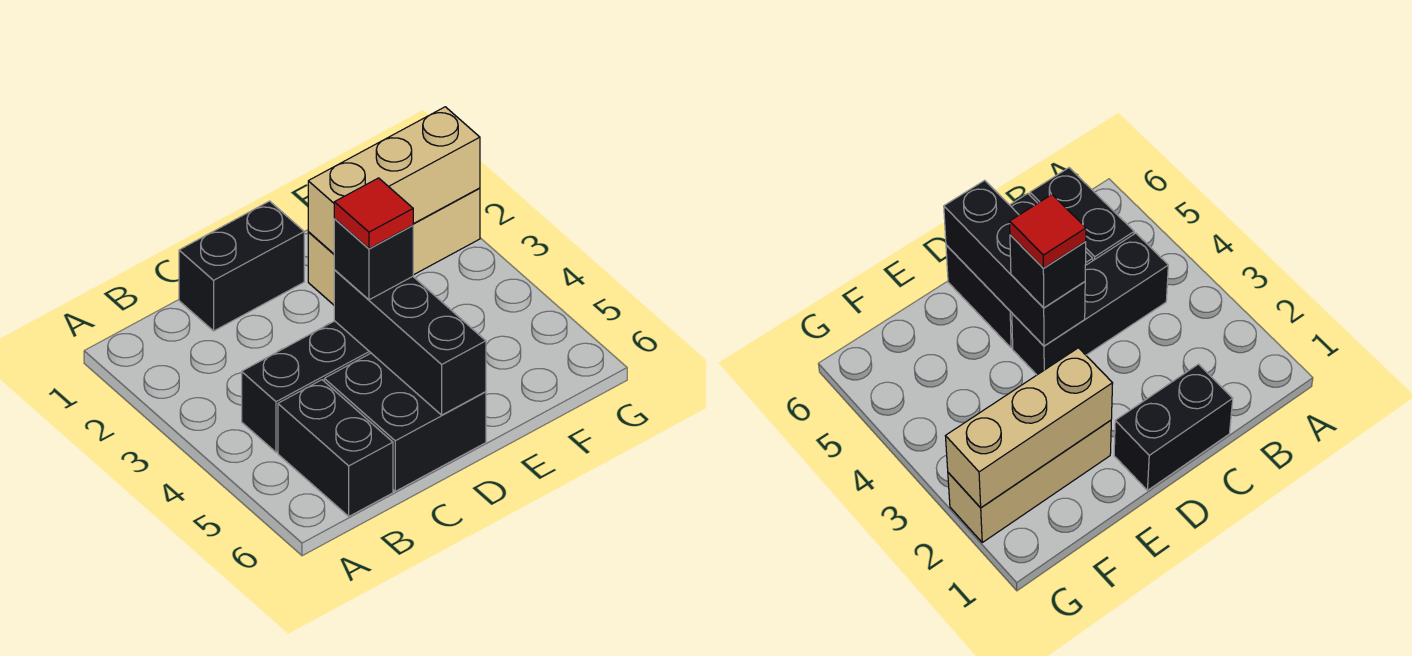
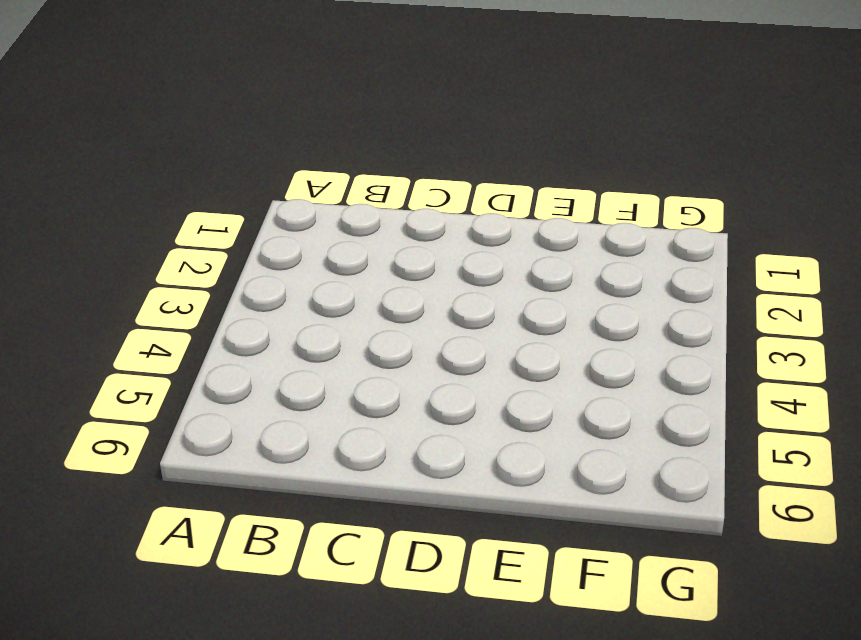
none -> black brick B4:D4 level 1
none -> black brick B5:B6 level 1

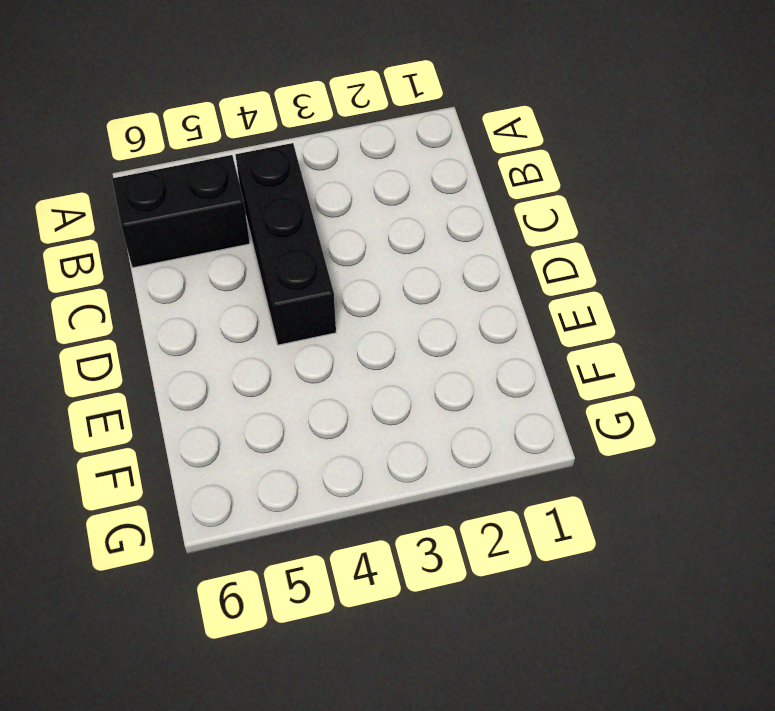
none -> black brick C1:D1 level 1
none -> black brick C5:D6 level 1

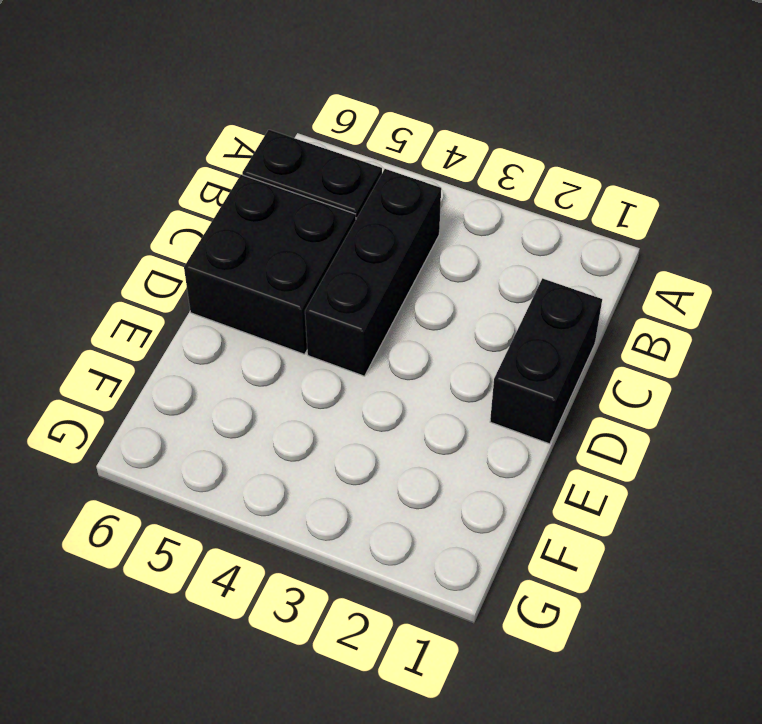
none -> tan brick E2:G2 level 1
none -> black brick D4:D6 level 2

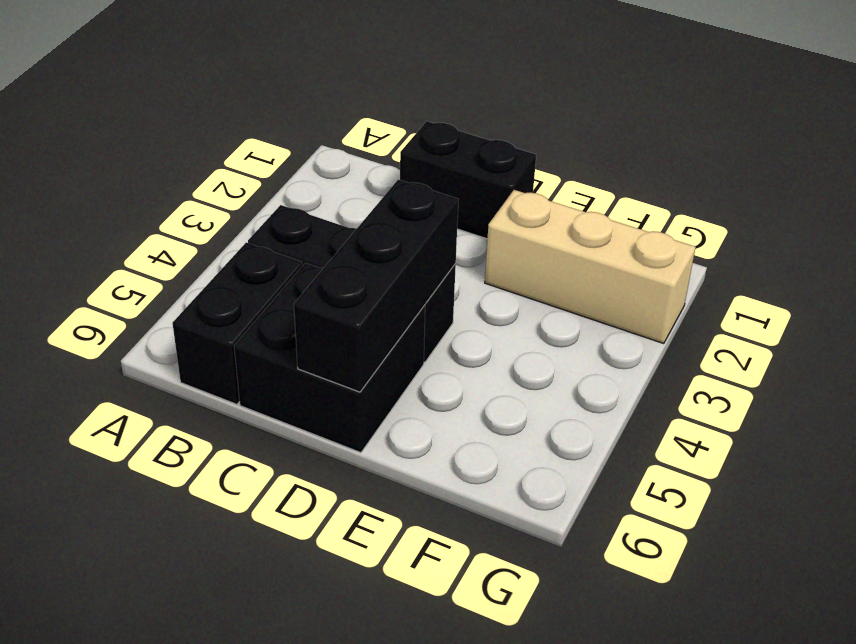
none -> tan brick E2:G2 level 2
none -> black brick D4 level 3

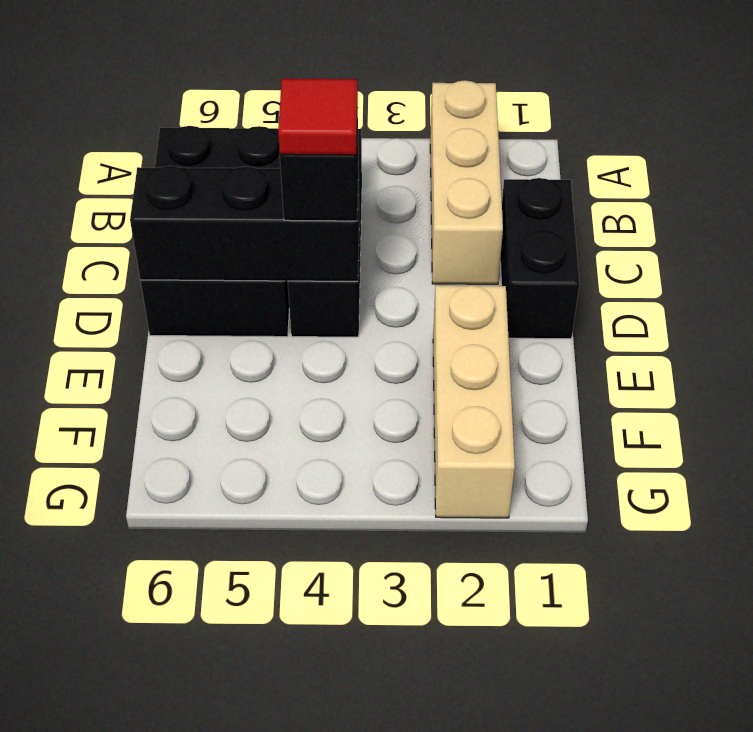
tan brick A2:C2 level 1 -> tan brick E2:G2 level 2

